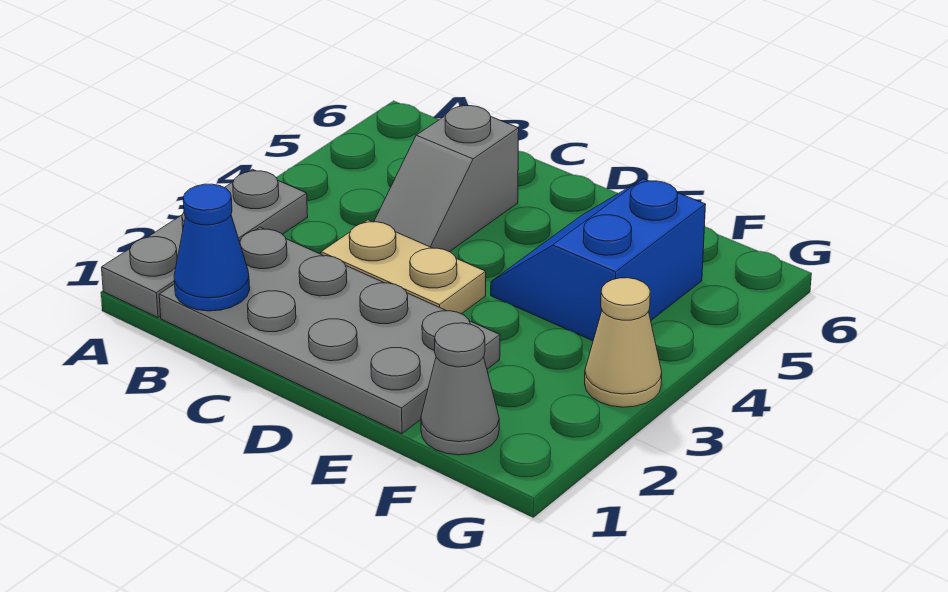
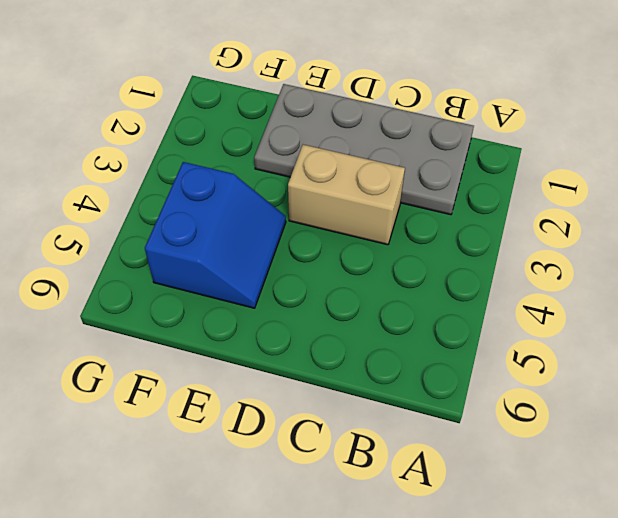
tan brick C3:D3 level 1 -> tan plate C3:D3 level 1
none -> grey plate A1:A3 level 1
none -> grey slope C4:C5 level 1 top 5

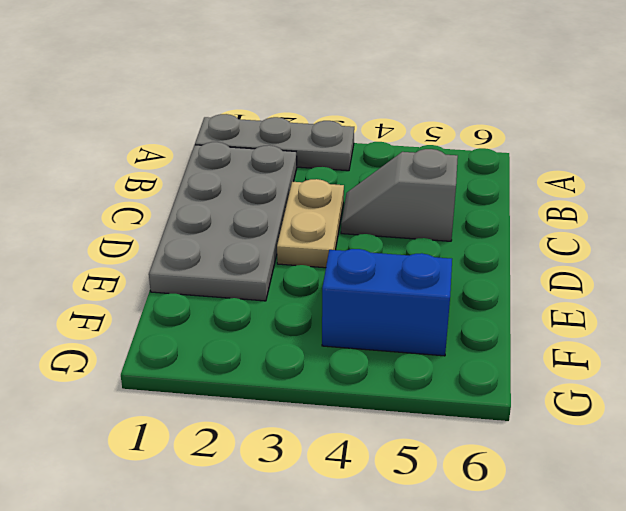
none -> grey cone F1 level 1
none -> tan cone G3 level 1

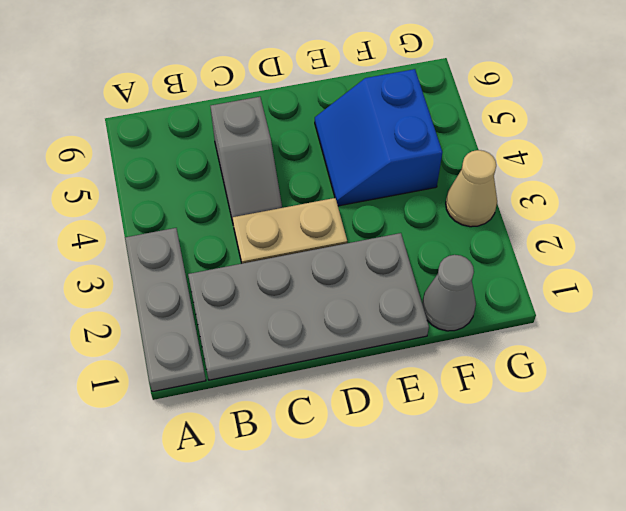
none -> blue cone B1 level 2

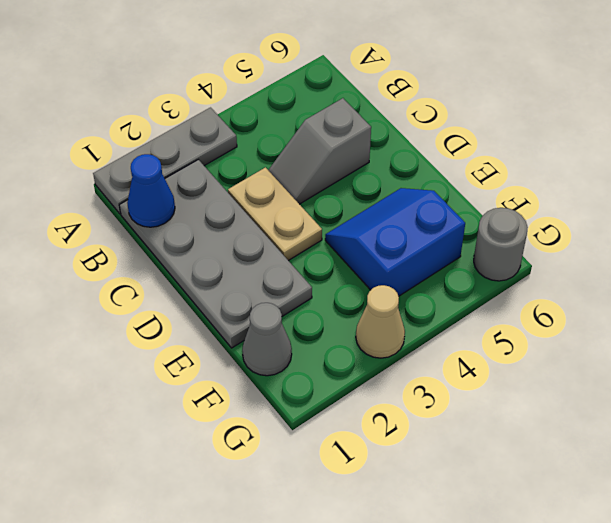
grey round brick G6 level 1 -> none

